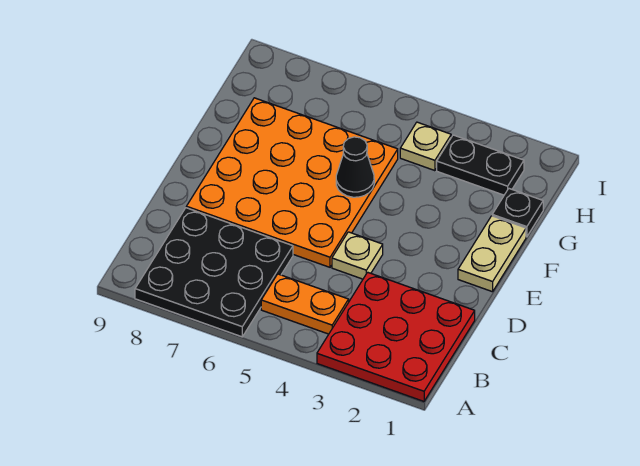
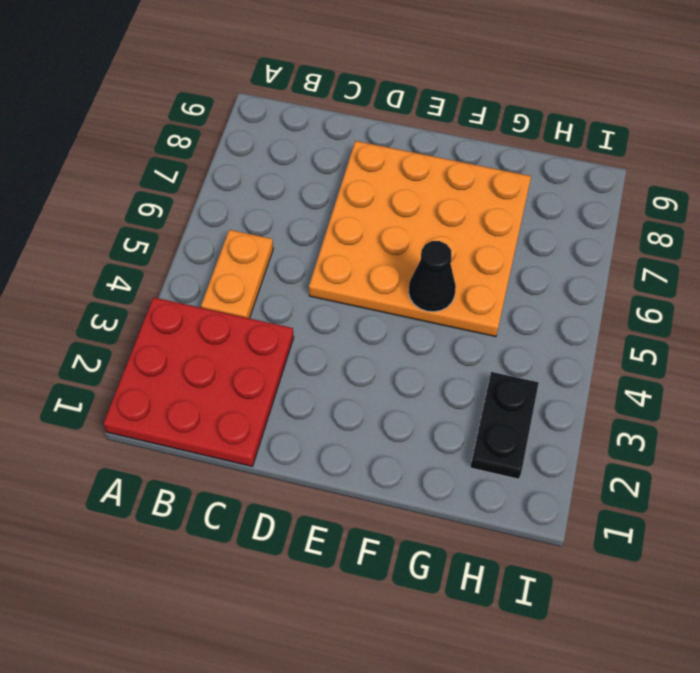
none -> black plate A6:C8 level 1
none -> tan plate D4 level 1

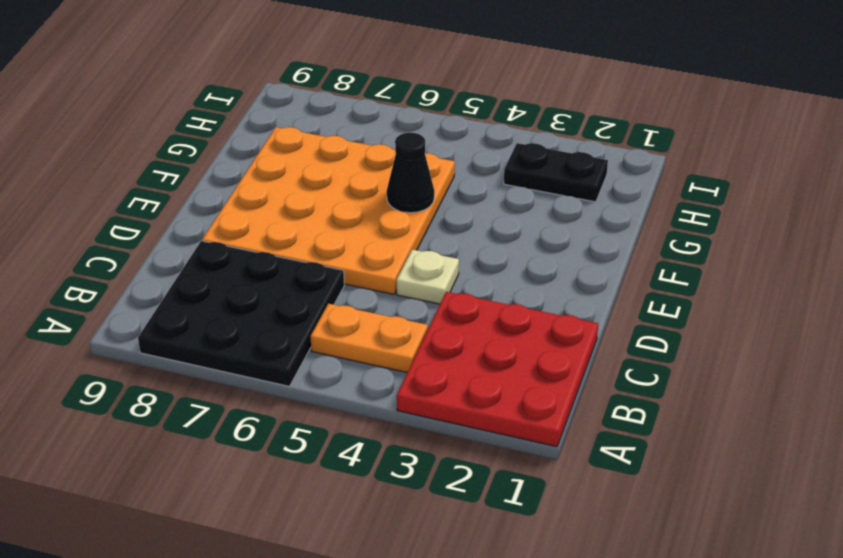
none -> tan plate E1:F1 level 1
none -> black plate G1 level 1

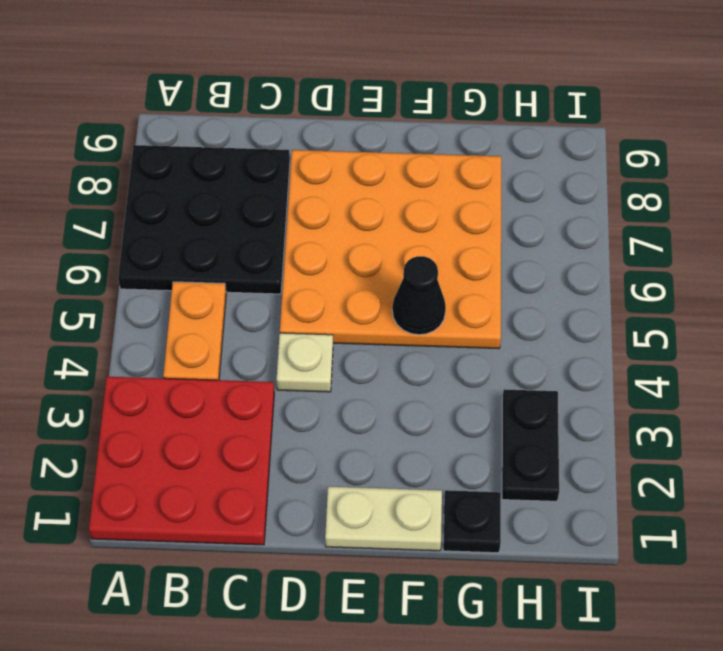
none -> tan plate H4 level 1

